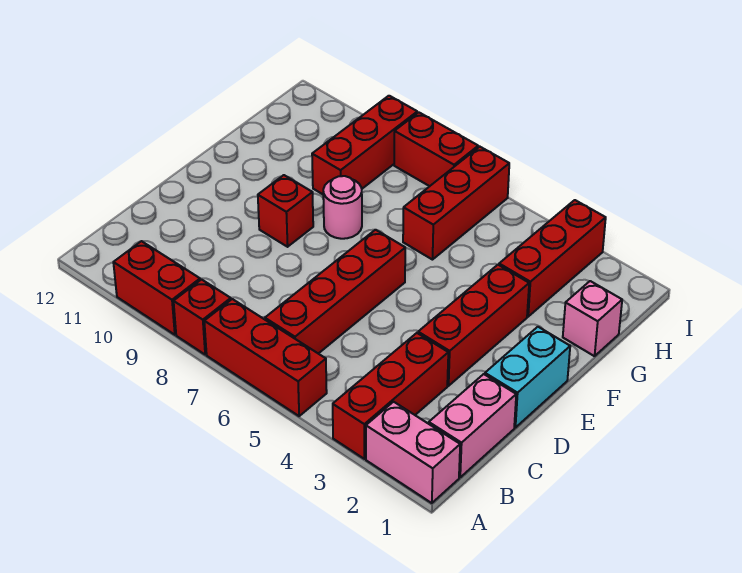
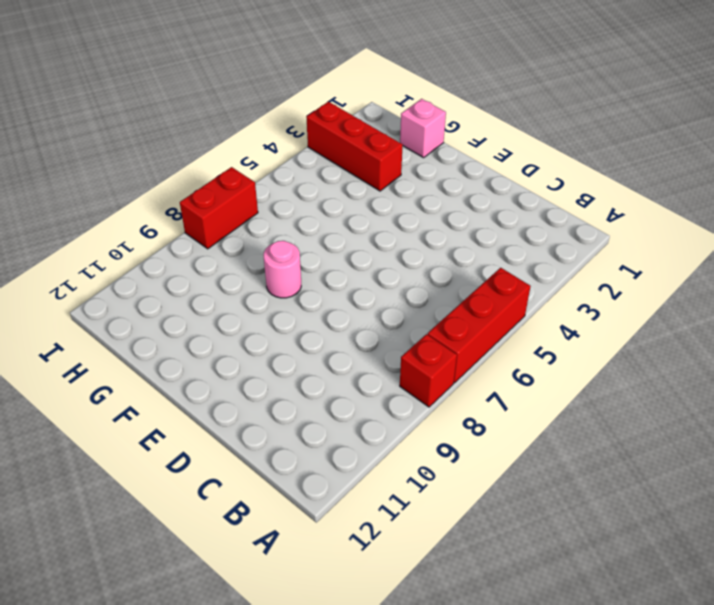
none -> pink brick A1:A2 level 1
none -> red brick A3:C3 level 1
none -> red brick A9:A10 level 1

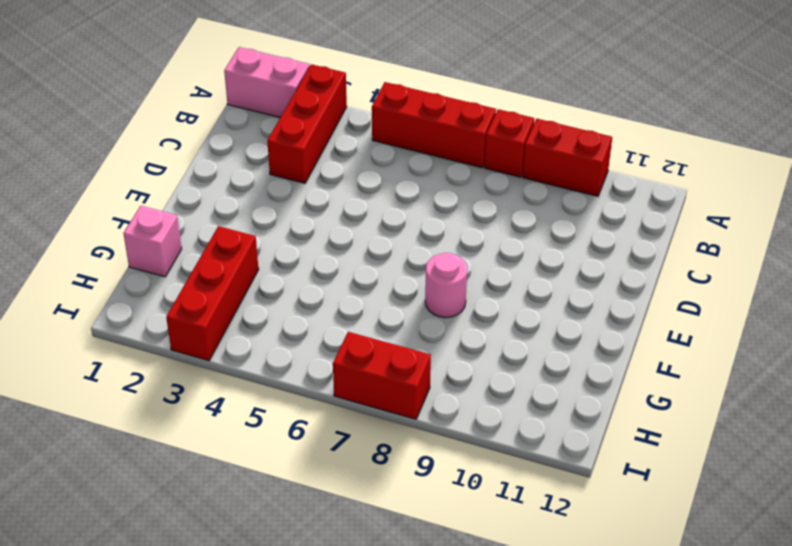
none -> pink brick B1:C1 level 1
none -> red brick B6:E6 level 1
none -> cyan brick D1:E1 level 1

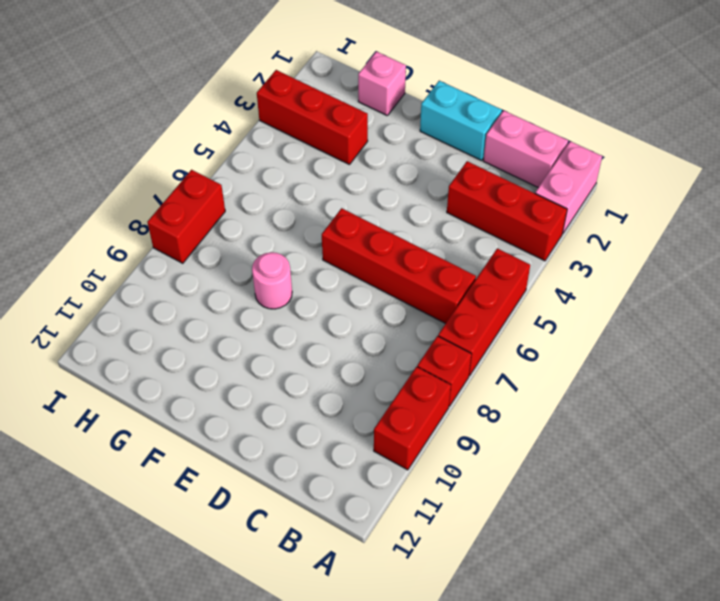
none -> red brick D3:F3 level 1
none -> red brick E9 level 1
none -> red brick G6:I6 level 1

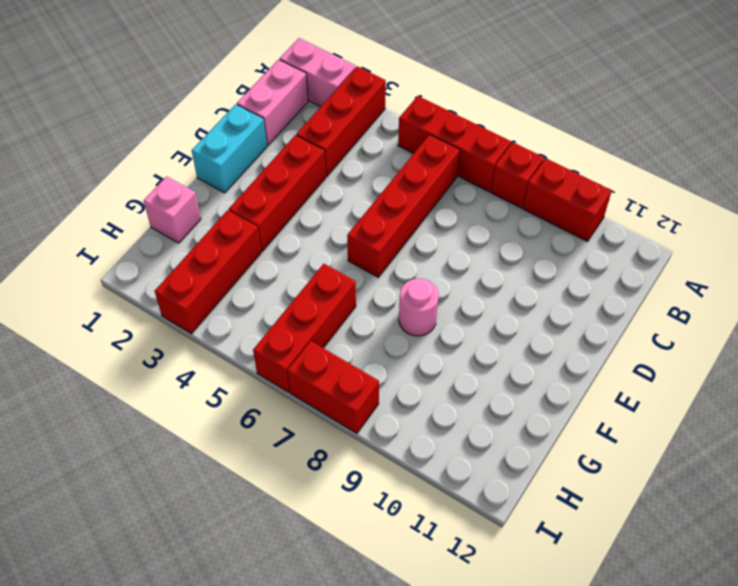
none -> red brick E9 level 1
none -> red brick G9:I9 level 1

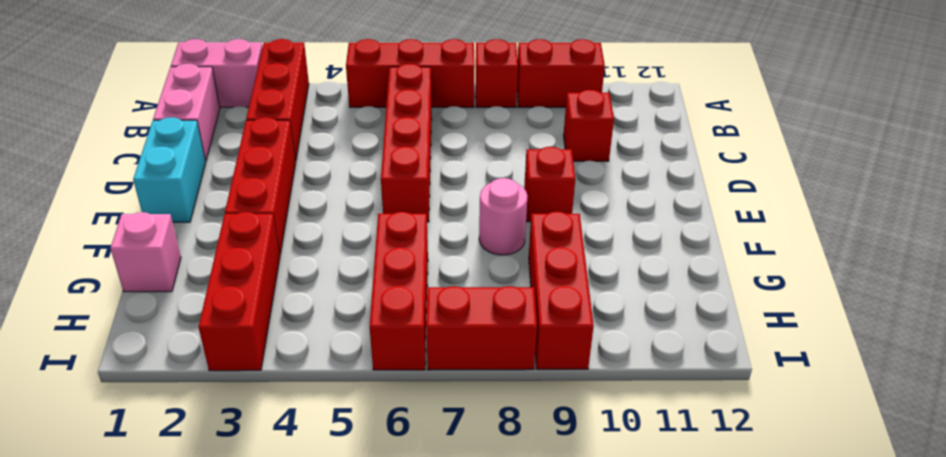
red brick C10 level 1 -> none

